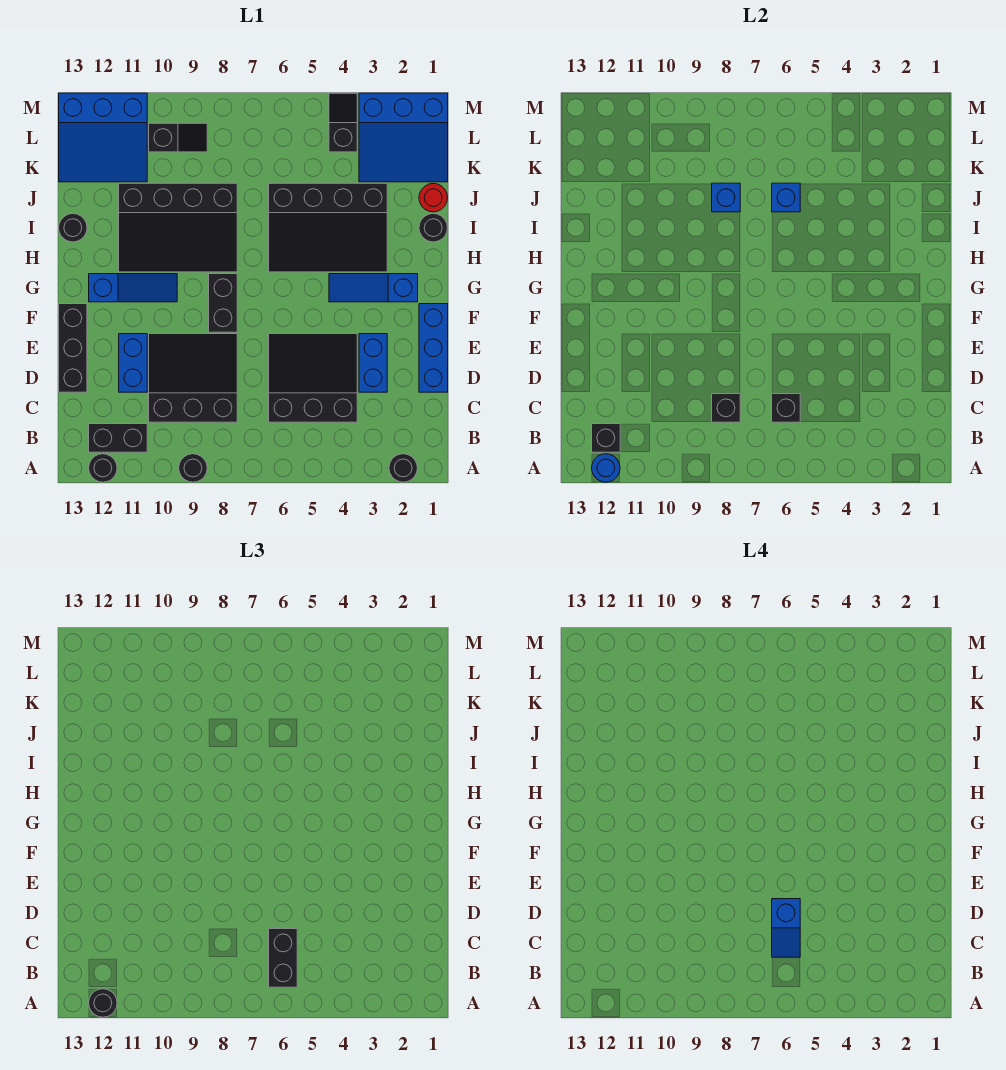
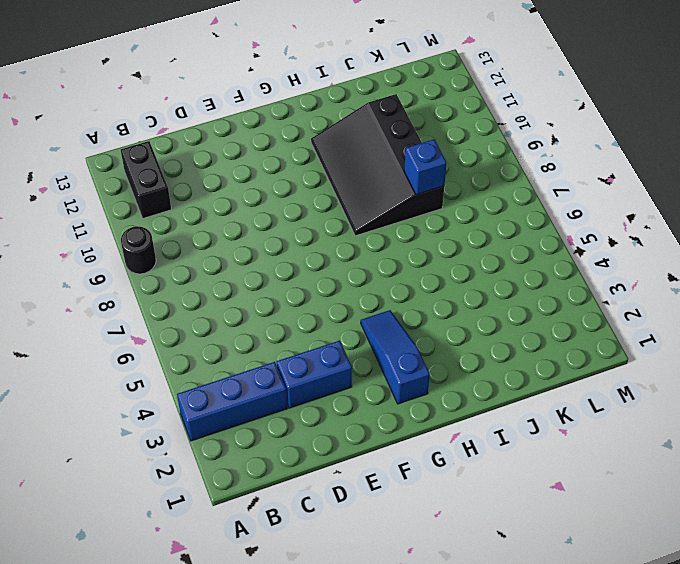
blue brick A3:C3 level 1 -> blue brick D1:F1 level 1
none -> black round brick A2 level 1
none -> black round brick A12 level 1
none -> black slope C4:E6 level 1 top C
none -> black slope C8:E10 level 1 top C

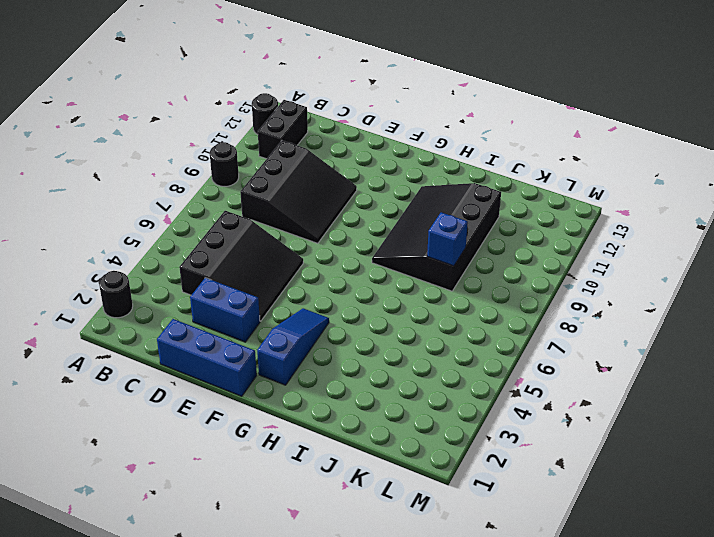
none -> blue brick D11:E11 level 1
none -> black brick D13:F13 level 1
none -> black brick F8:G8 level 1
none -> blue slope G10:G12 level 1 top 12

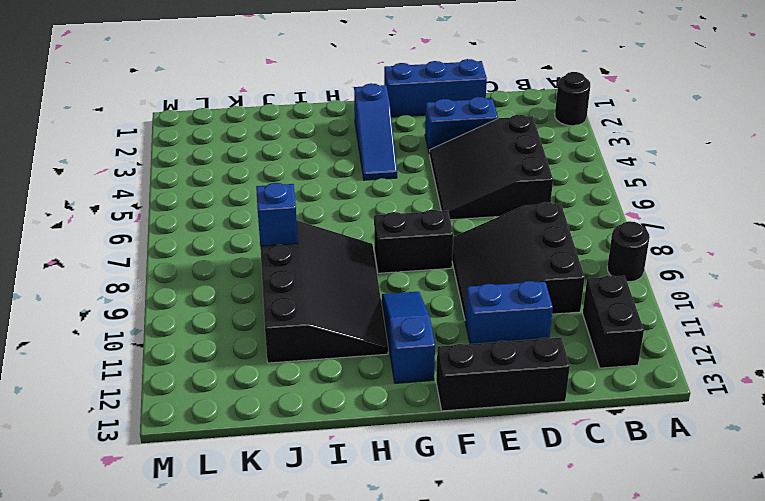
none -> black round brick A12 level 1
none -> black slope H3:J6 level 1 top J
none -> black round brick I1 level 1
none -> black round brick I13 level 1

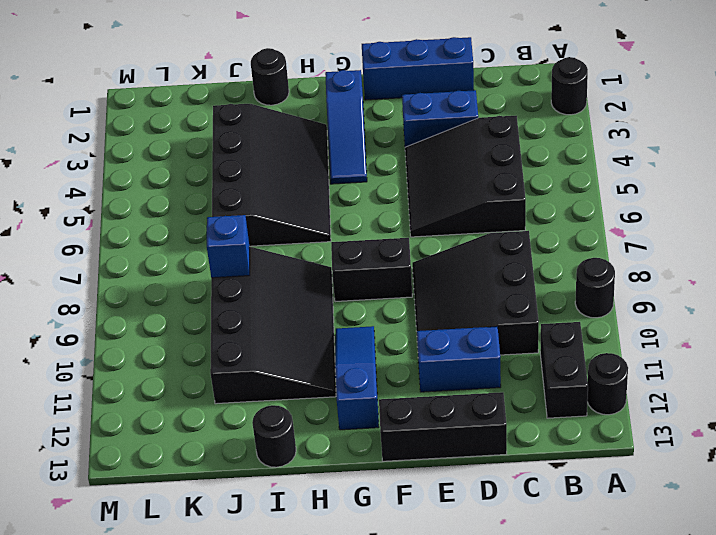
none -> red round brick J1 level 1
none -> blue slope K1:M3 level 1 top M
none -> blue slope K11:M13 level 1 top M
none -> black slope L4:M4 level 1 top L

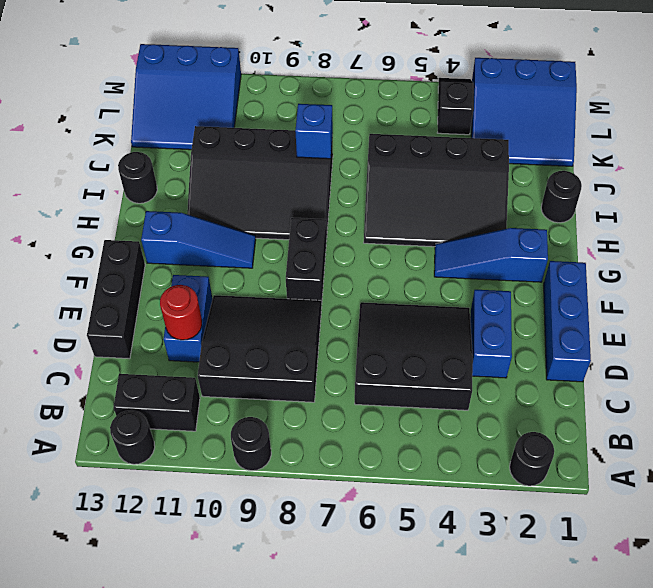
red round brick D11 level 2 -> red round brick J1 level 1
none -> black slope L9:L10 level 1 top 10
none -> blue round brick A12 level 2
none -> black brick B12 level 2
none -> black brick C6 level 2

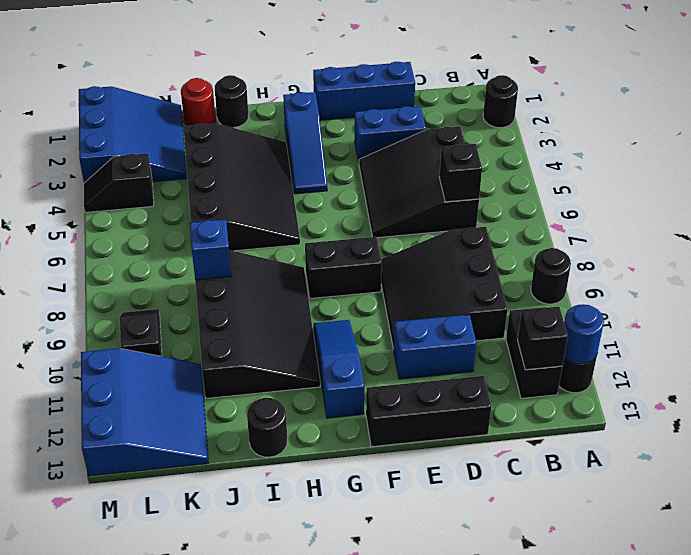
none -> black brick C8 level 2
none -> blue brick J6 level 2
none -> black round brick A12 level 3
none -> black brick B6:C6 level 3

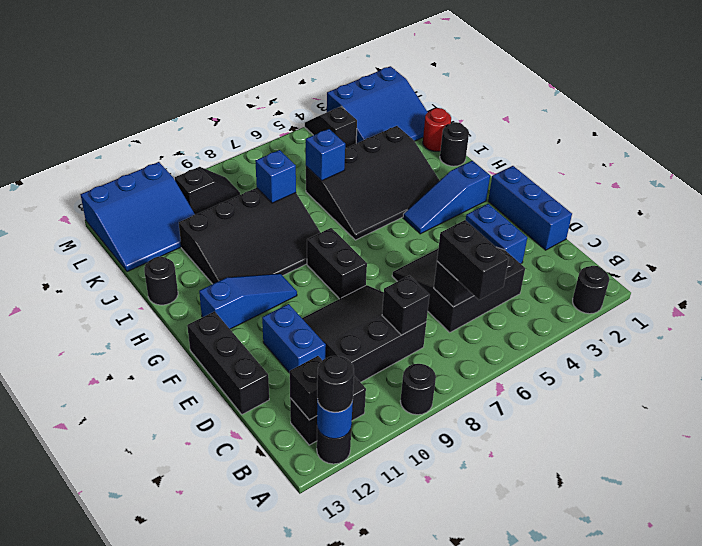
none -> blue slope C6:D6 level 4 top D

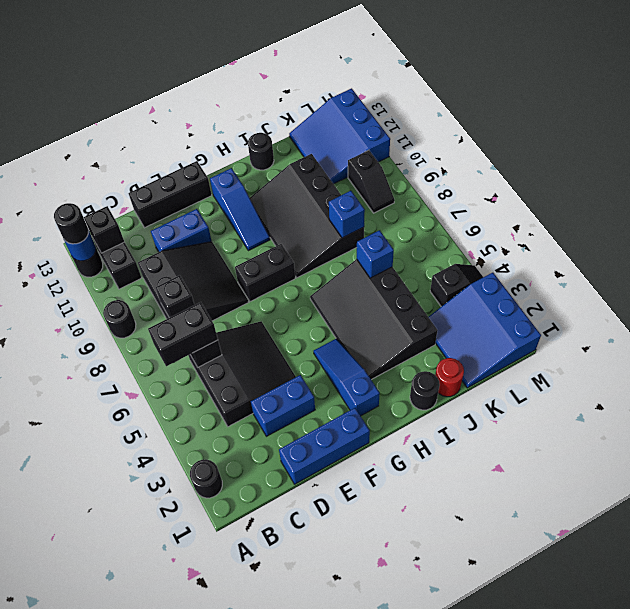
none -> blue slope C6:D6 level 4 top D

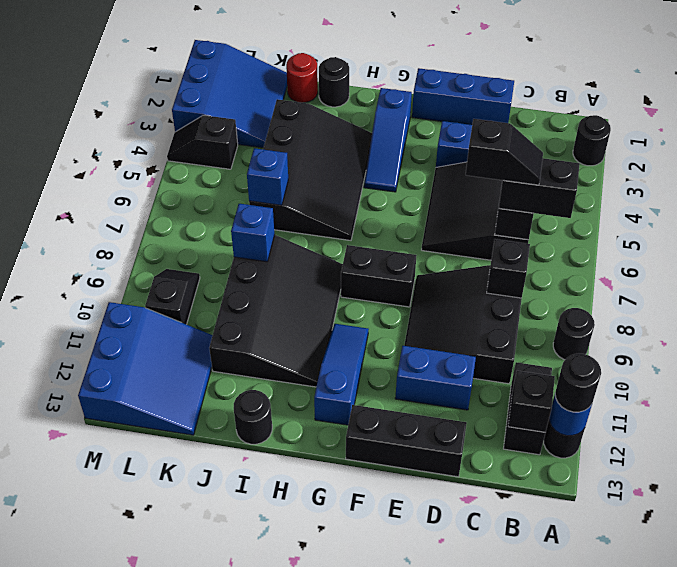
black slope C6:D6 level 4 top D -> blue slope C6:D6 level 4 top D

